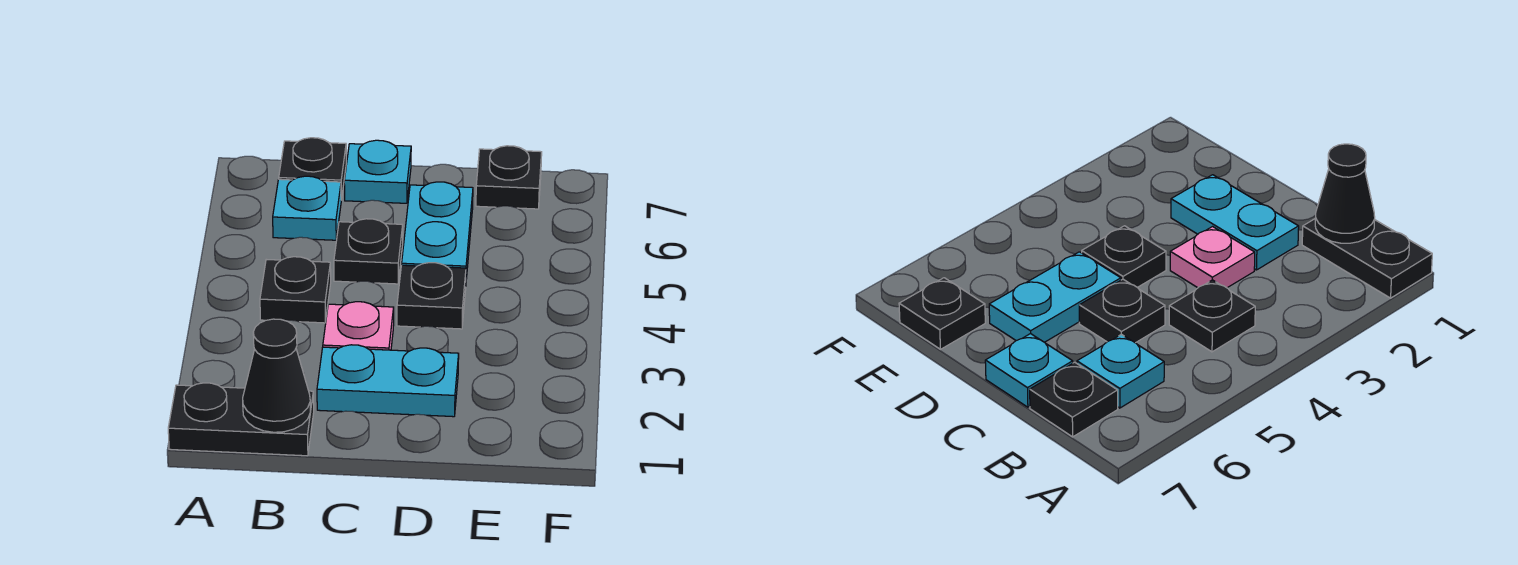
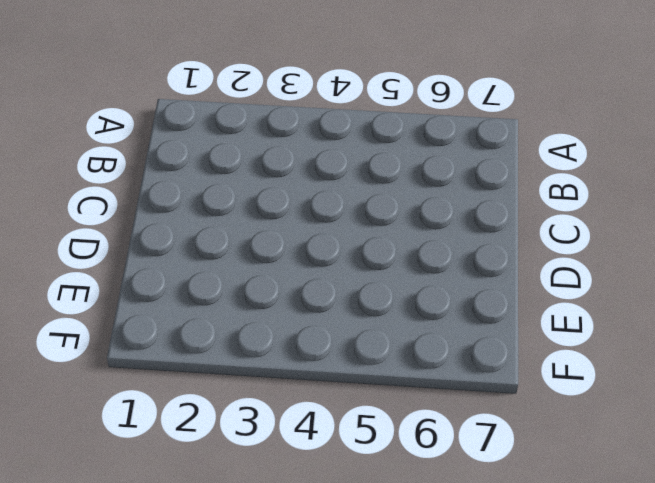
none -> black plate A1:B1 level 1
none -> black plate B4 level 1
none -> cyan plate B6 level 1

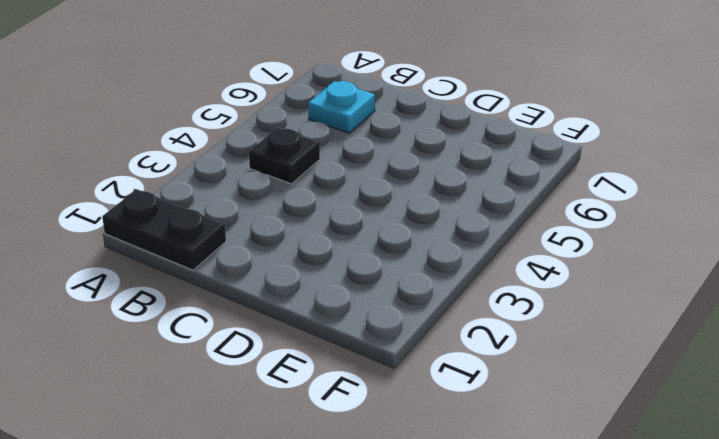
none -> black plate B7 level 1
none -> cyan plate C2:D2 level 1
none -> pink plate C3 level 1

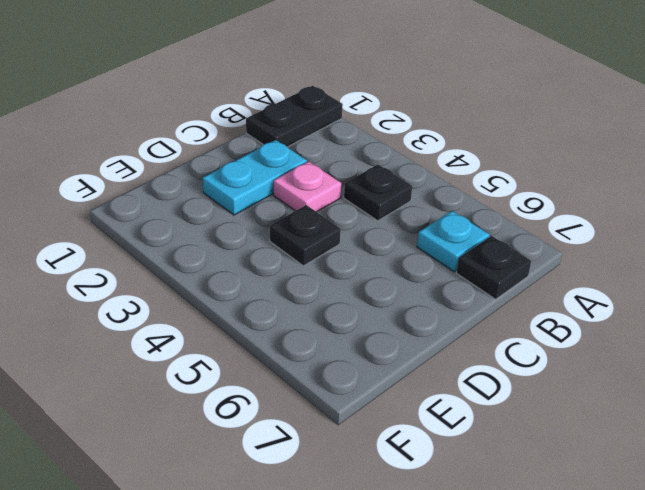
none -> black plate C5 level 1
none -> cyan plate C7 level 1
none -> cyan plate D5:D6 level 1

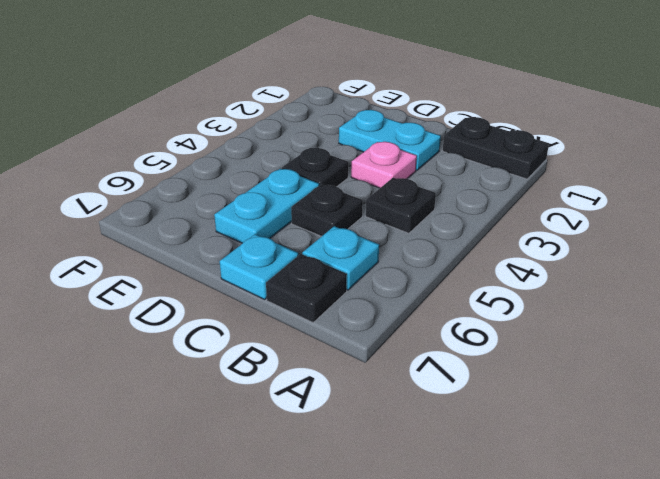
none -> black plate E7 level 1
none -> black cone B1 level 2

